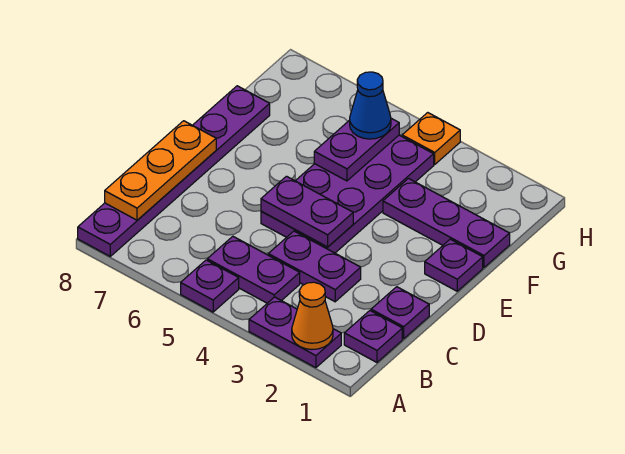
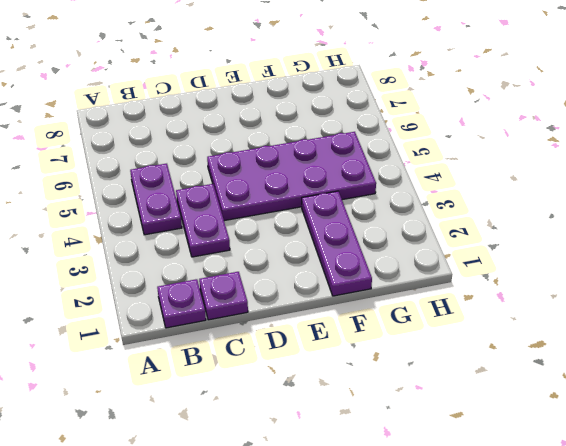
none -> purple plate A2:A3 level 1
none -> purple plate A5 level 1
none -> purple plate A8:F8 level 1

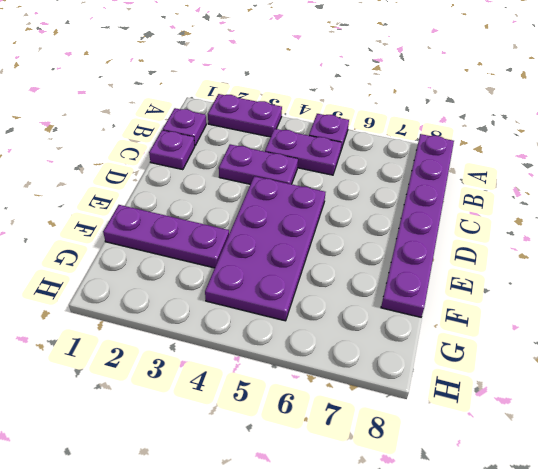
none -> purple plate E1 level 1
none -> orange plate H4 level 1
none -> orange cone A2 level 2

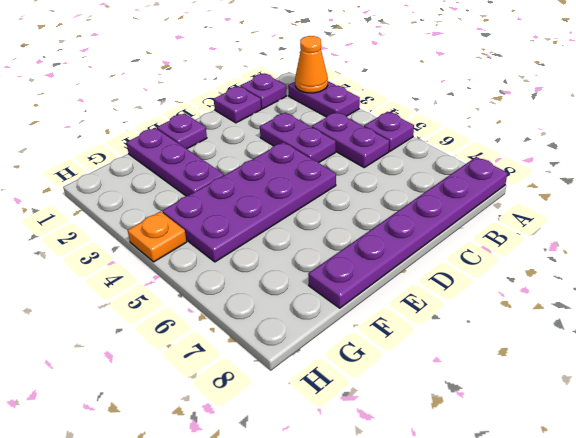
none -> orange plate B8:D8 level 2
none -> purple plate D4:D5 level 2
none -> purple plate F5:G5 level 2

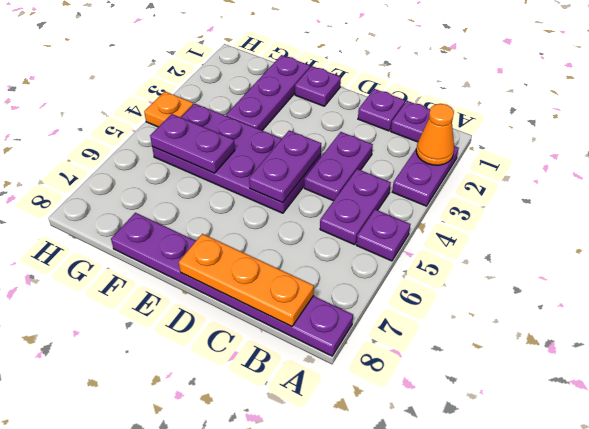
none -> blue cone G5 level 3

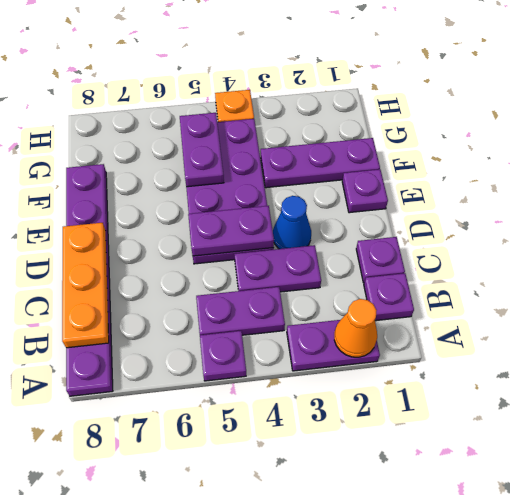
blue cone D3 level 1 -> blue cone G5 level 3

